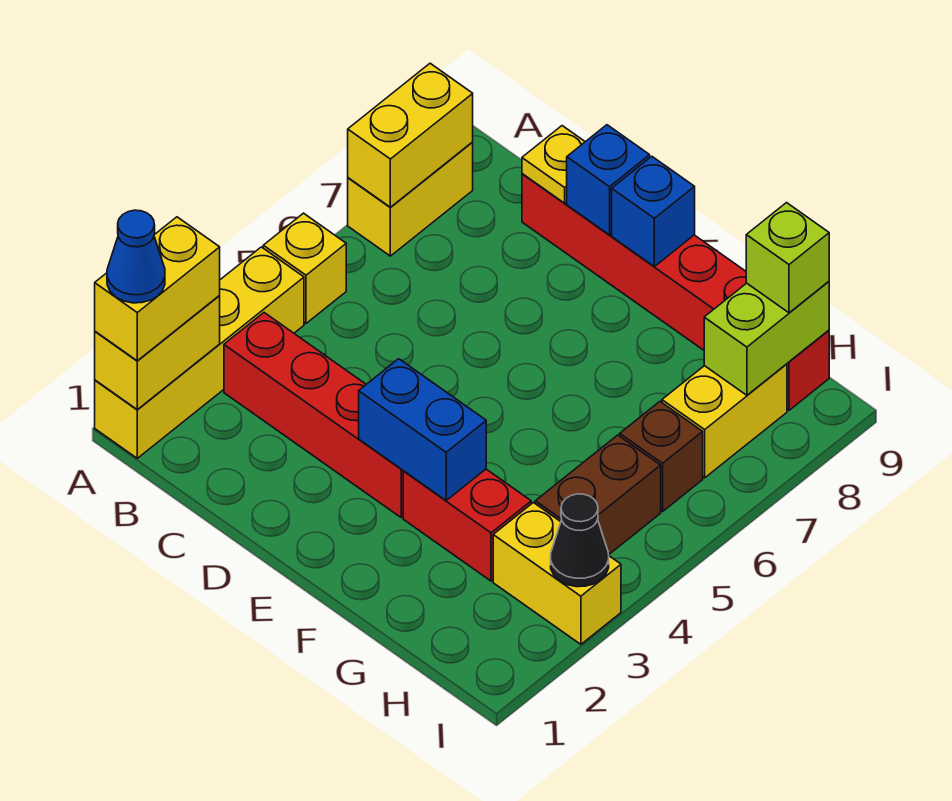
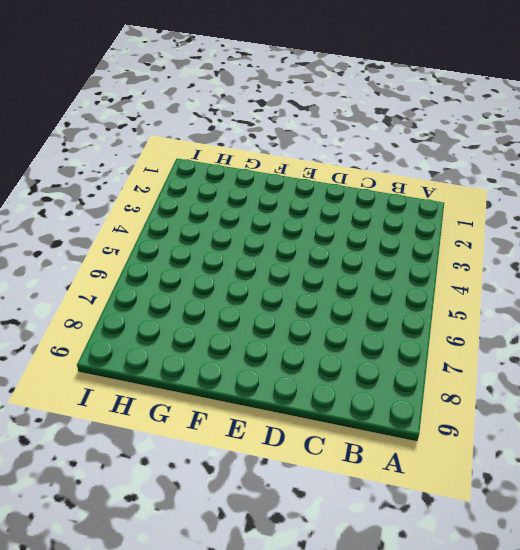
none -> yellow brick A1:A4 level 1
none -> yellow brick A5 level 1
none -> yellow brick A7:A8 level 1

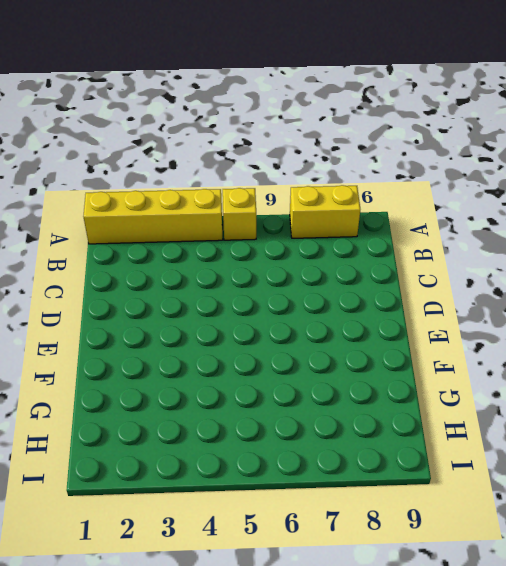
none -> red brick B3:E3 level 1
none -> red brick C9:H9 level 1
none -> red brick F3:G3 level 1

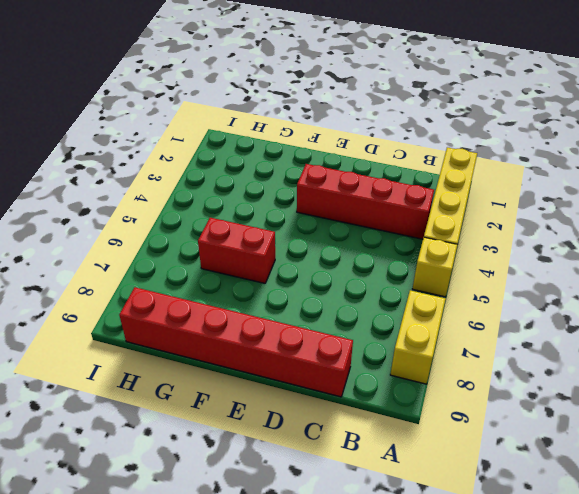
red brick F6:G6 level 1 -> red brick F3:G3 level 1
none -> yellow brick H3:I3 level 1
none -> brown brick H4:H5 level 1
none -> brown brick H6 level 1

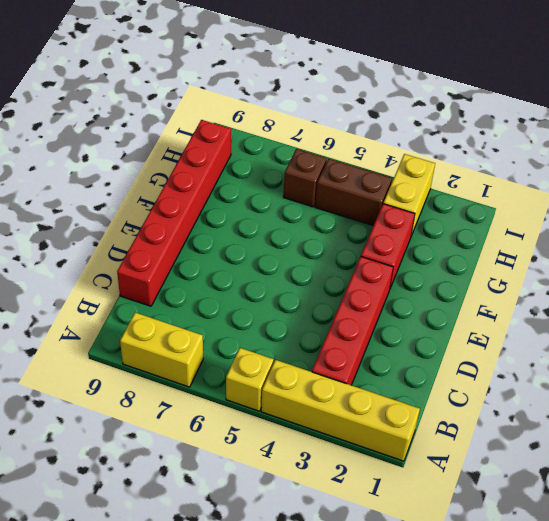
none -> yellow brick H7:H8 level 1
none -> yellow brick A1:A2 level 2
none -> yellow brick A7:A8 level 2

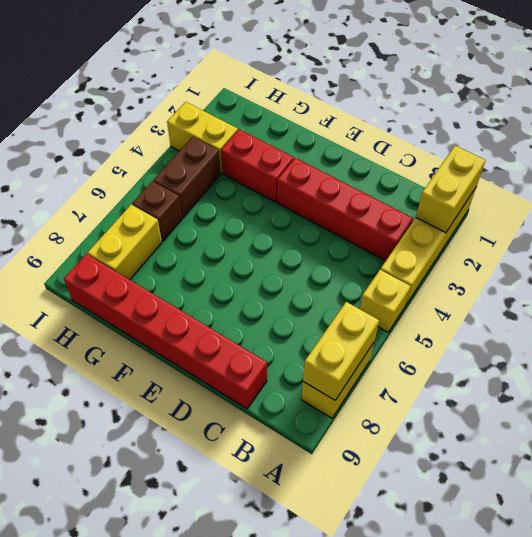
none -> yellow plate C9 level 2
none -> blue brick D9 level 2
none -> blue brick E3:F3 level 2

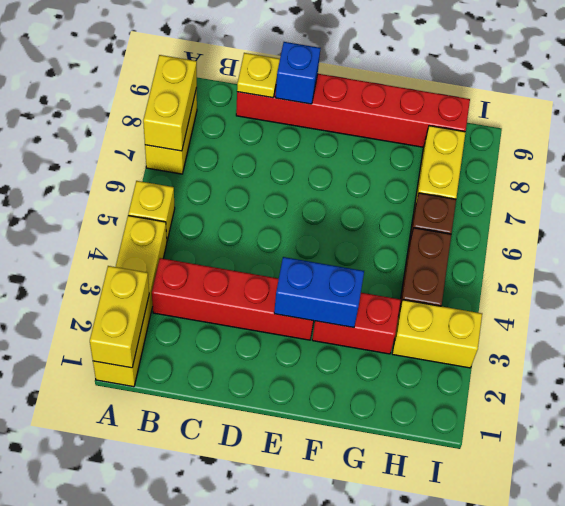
none -> blue brick E9 level 2
none -> lime brick H8:H9 level 2
none -> black cone I3 level 2

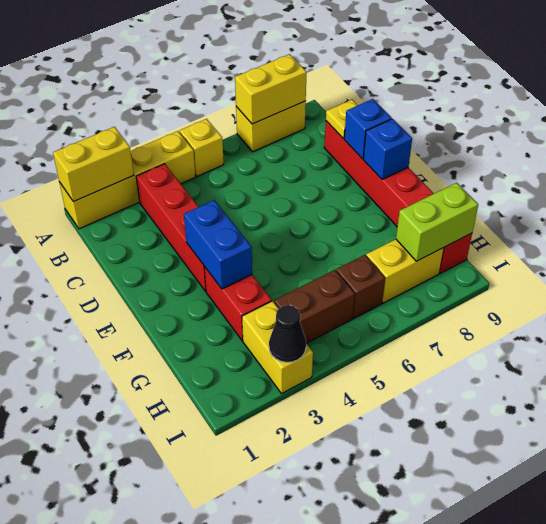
none -> yellow brick A1:A2 level 3
none -> lime brick H9 level 3
none -> blue cone A1 level 4

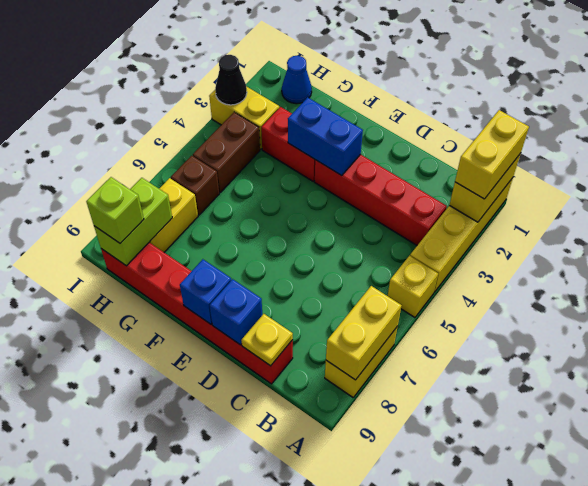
blue cone H1 level 1 -> blue cone A1 level 4

